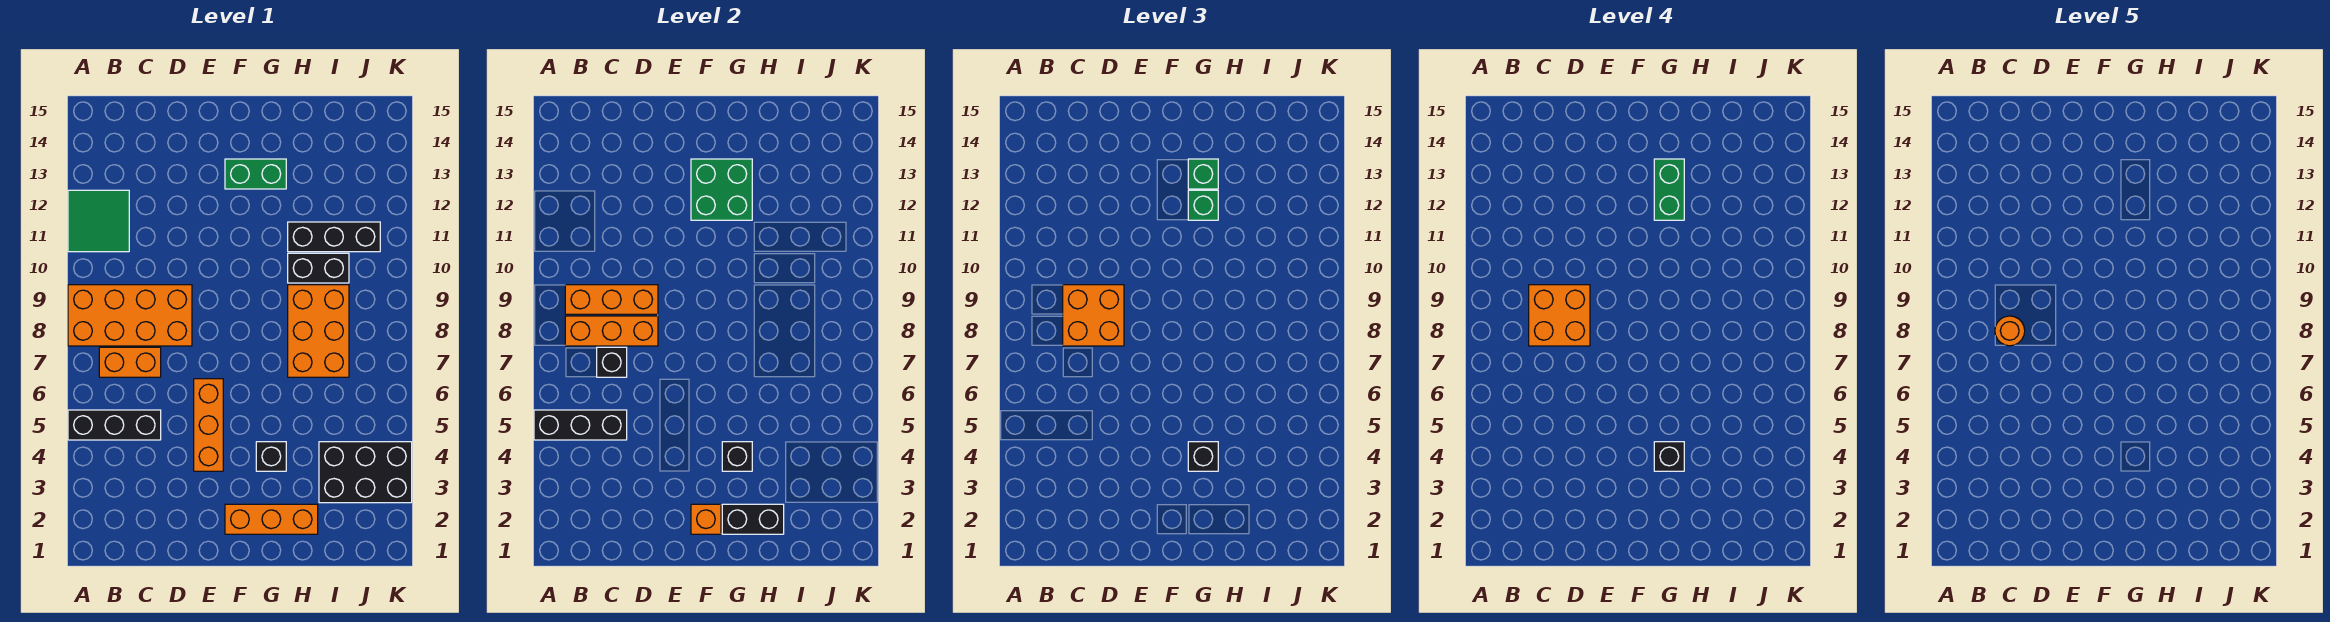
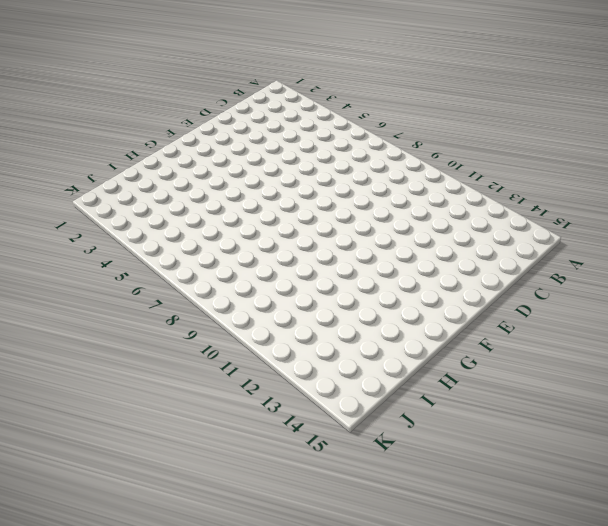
none -> black brick A5:C5 level 1
none -> orange brick A8:D9 level 1
none -> green tile A11:B12 level 1

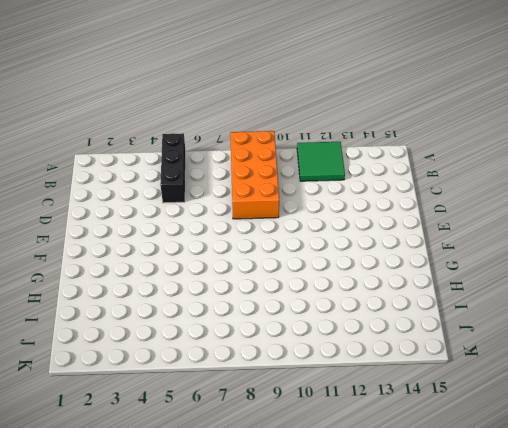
none -> orange brick B7:C7 level 1
none -> orange brick E4:E6 level 1
none -> orange brick F2:H2 level 1

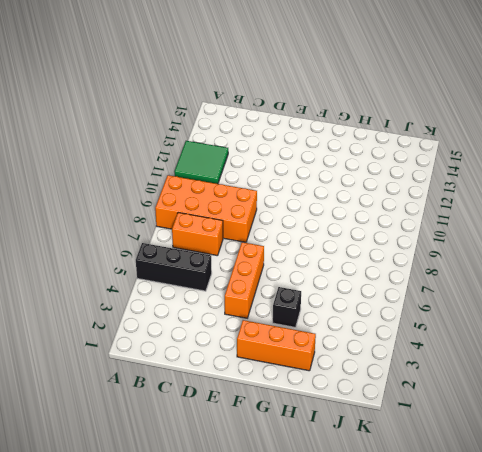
none -> green brick F13:G13 level 1
none -> orange brick H7:I9 level 1
none -> black brick H10:I10 level 1

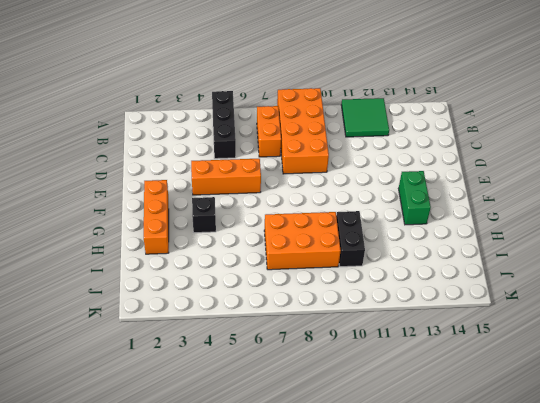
none -> black brick H11:J11 level 1
none -> black brick I3:K4 level 1
none -> black brick A5:C5 level 2

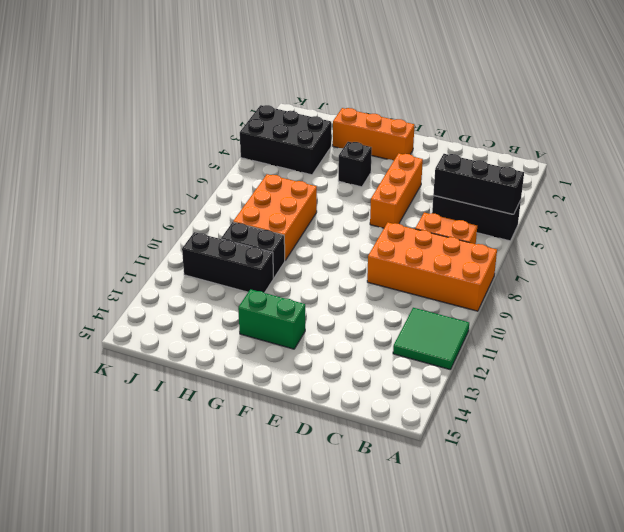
none -> orange brick B8:D8 level 2
none -> orange brick B9:D9 level 2
none -> black brick C7 level 2

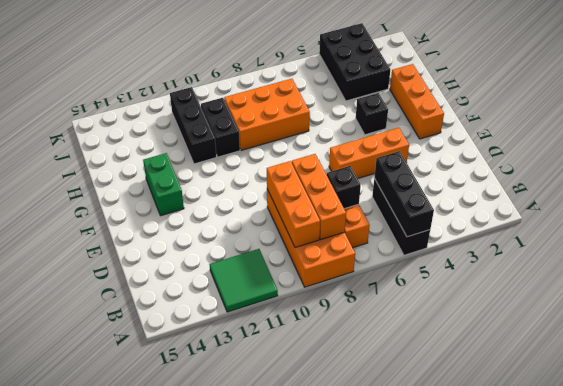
none -> orange brick F2 level 2
none -> green brick F12:G13 level 2
none -> black brick G2:H2 level 2

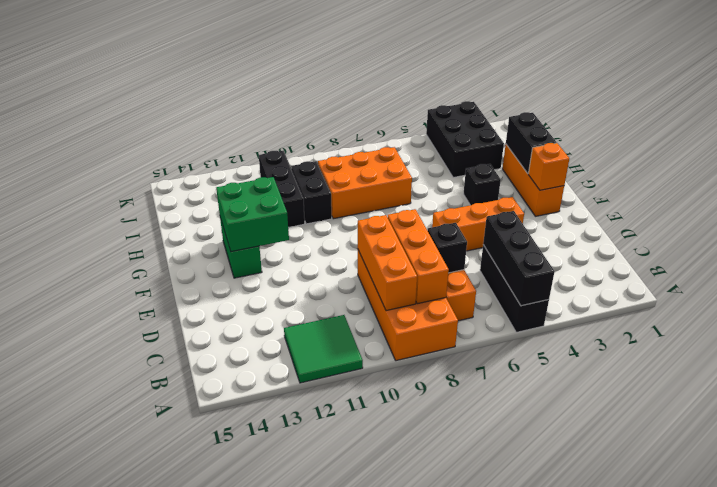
none -> black brick G4 level 2
none -> orange brick C8:D9 level 3
none -> black brick G4 level 3

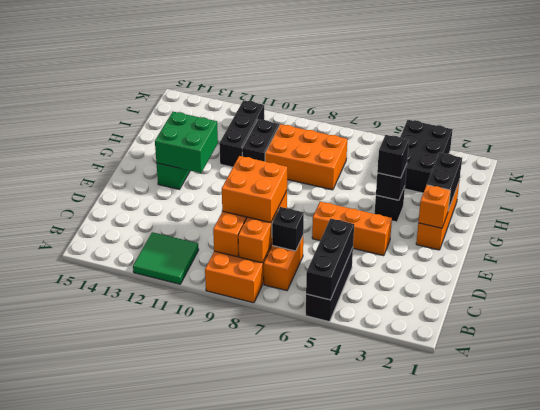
none -> green brick G12 level 3
none -> green brick G13 level 3
none -> orange brick C8:D9 level 4

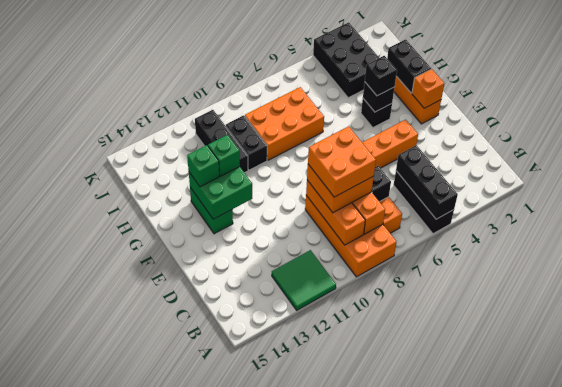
none -> black brick G4 level 4
none -> green brick G12:G13 level 4
none -> orange round brick C8 level 5

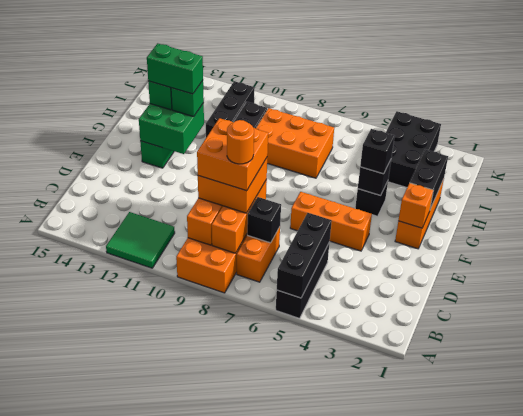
none -> black brick G4 level 4

